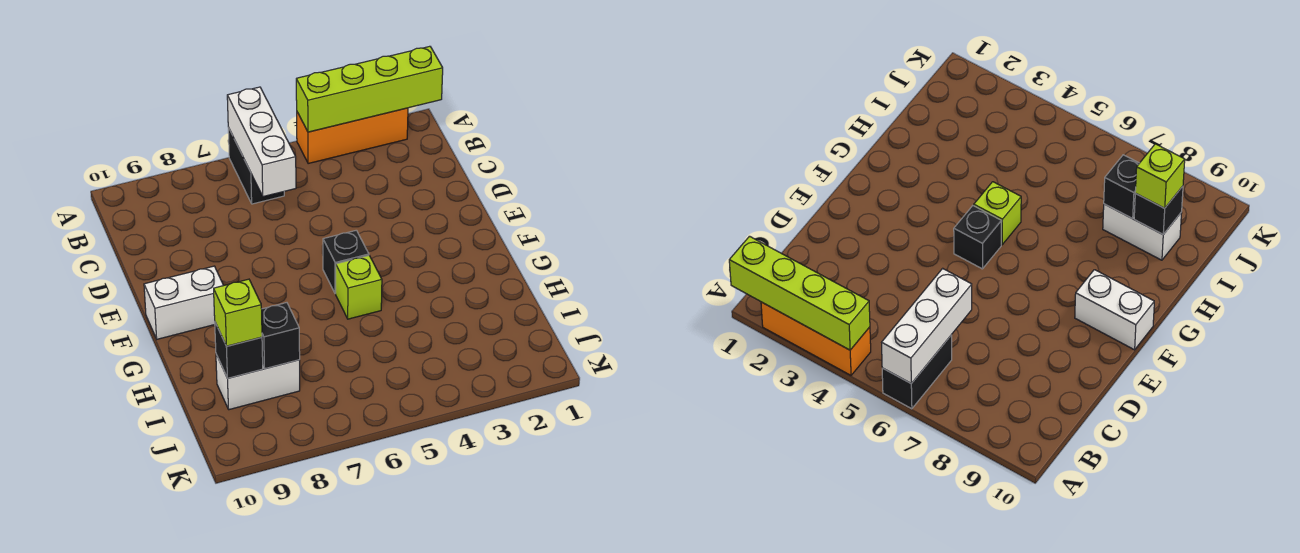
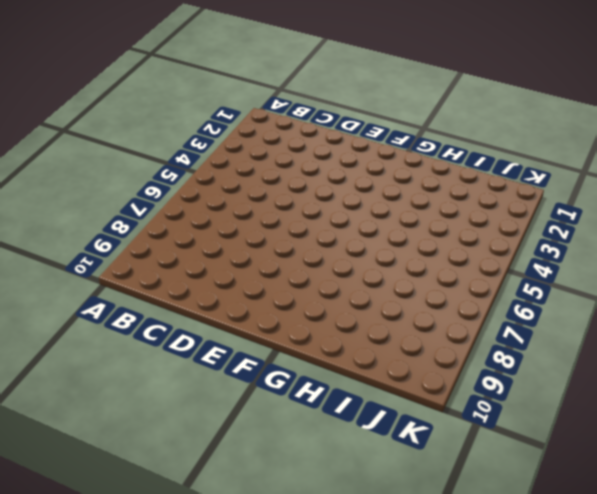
none -> orange brick A2:A4 level 1
none -> black brick A6:B6 level 1

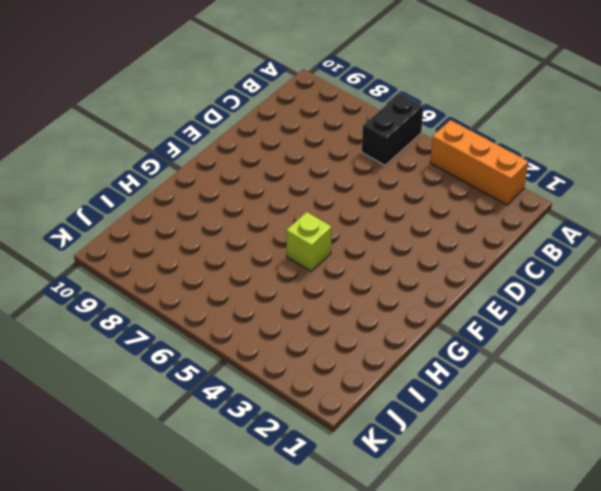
none -> black brick F5 level 1
none -> white brick F9:F10 level 1

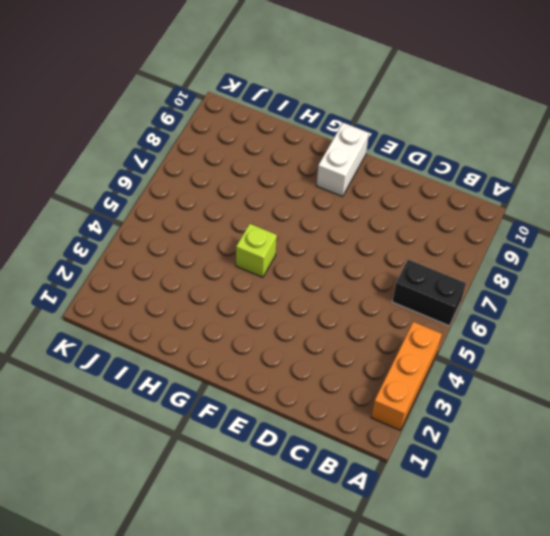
none -> black brick F5 level 1
none -> white brick I8:I9 level 1

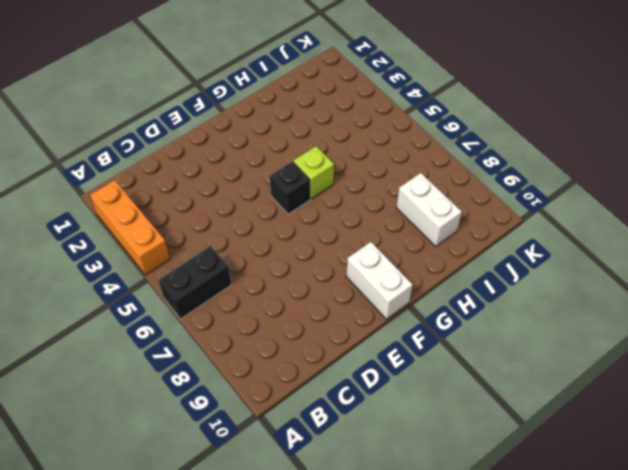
none -> lime brick A1:A4 level 2
none -> white brick A6:C6 level 2

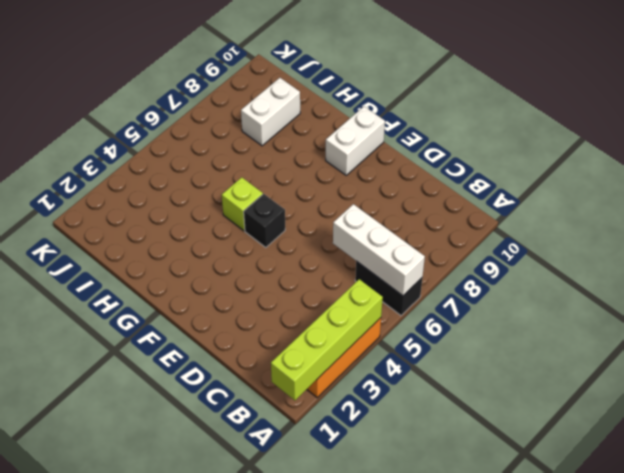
none -> black brick I8 level 2
none -> black brick I9 level 2

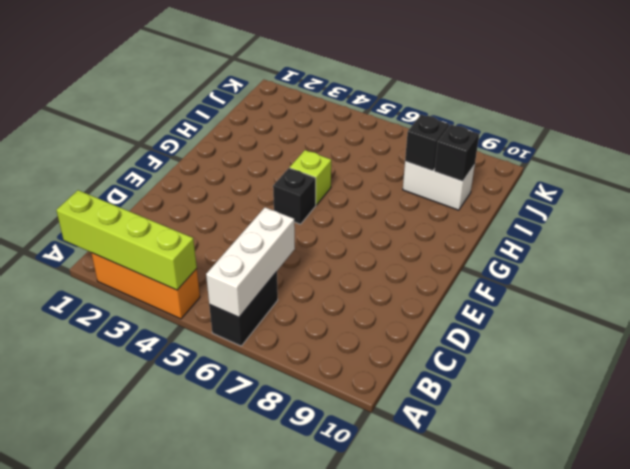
none -> white brick F9:F10 level 1
none -> lime brick I9 level 3

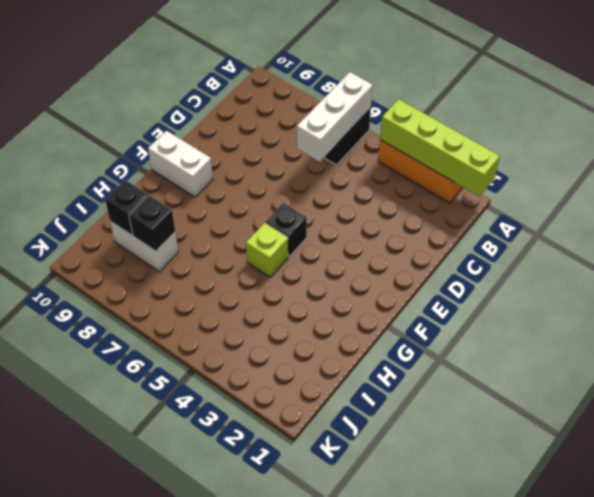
none -> lime brick I9 level 3

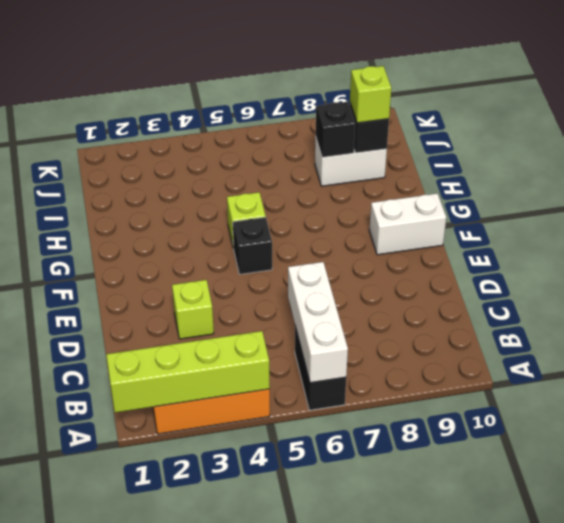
lime brick D3 level 1 -> none

